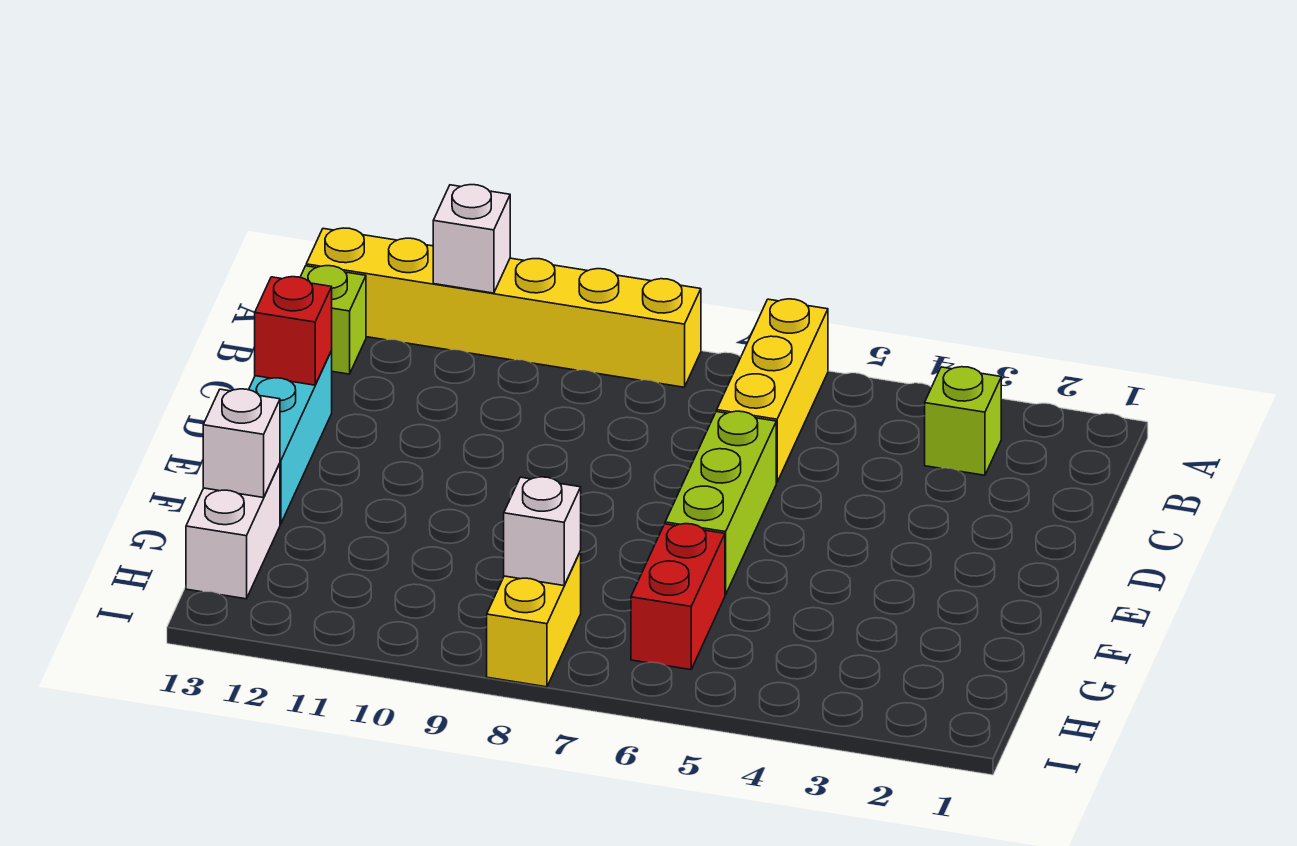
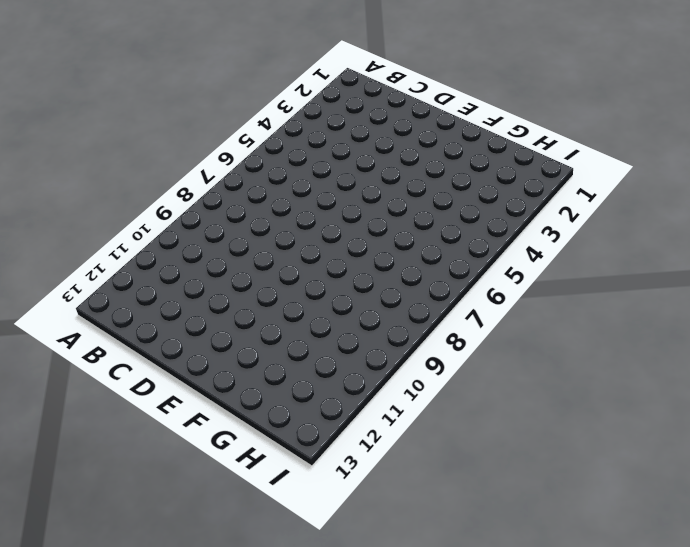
none -> yellow brick A6:C6 level 1
none -> yellow brick A8:A13 level 1
none -> lime brick B3 level 1

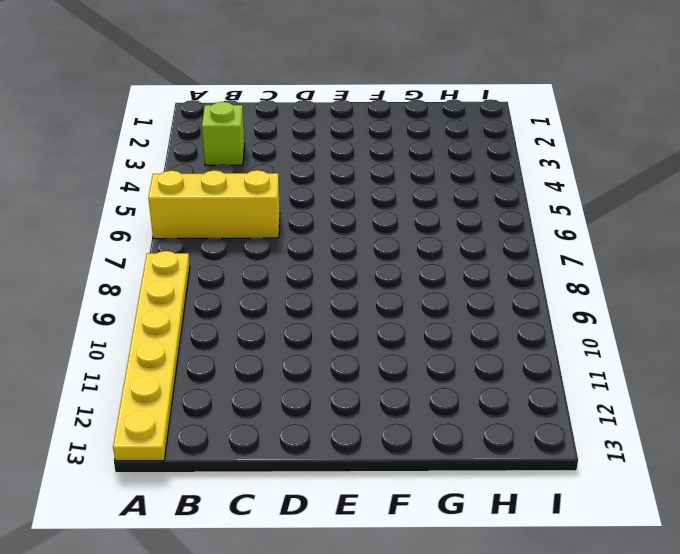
yellow plate A8:A13 level 1 -> yellow brick A8:A13 level 1
none -> lime brick B13 level 1
none -> lime brick D6:F6 level 1
none -> cyan brick D13:F13 level 1

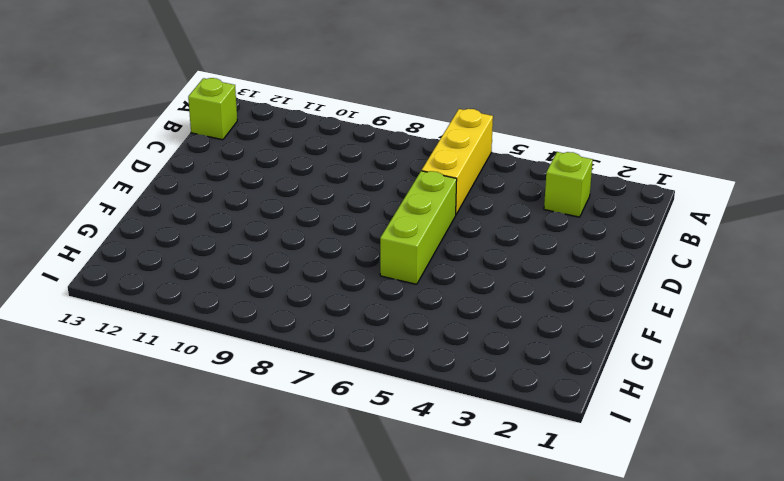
none -> yellow brick A8:A13 level 1
none -> cyan brick D13:F13 level 1
none -> red brick G6:H6 level 1

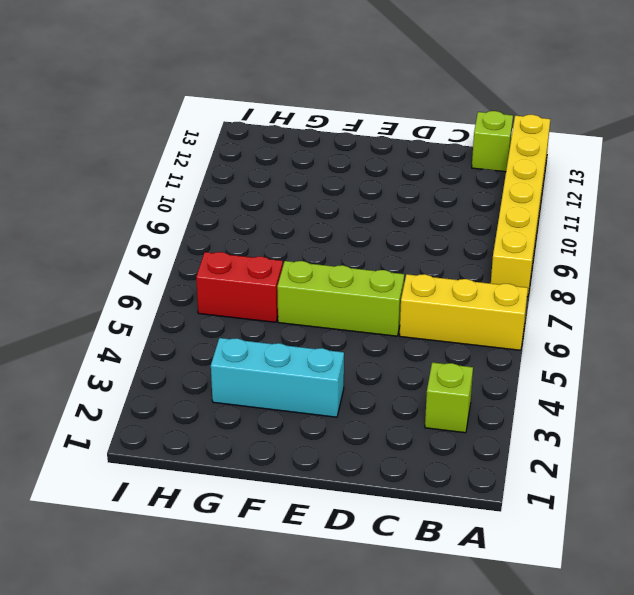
cyan brick E3:G3 level 1 -> cyan brick D13:F13 level 1
none -> white brick G13:H13 level 1
none -> yellow brick H8:I8 level 1
none -> white brick A11 level 2

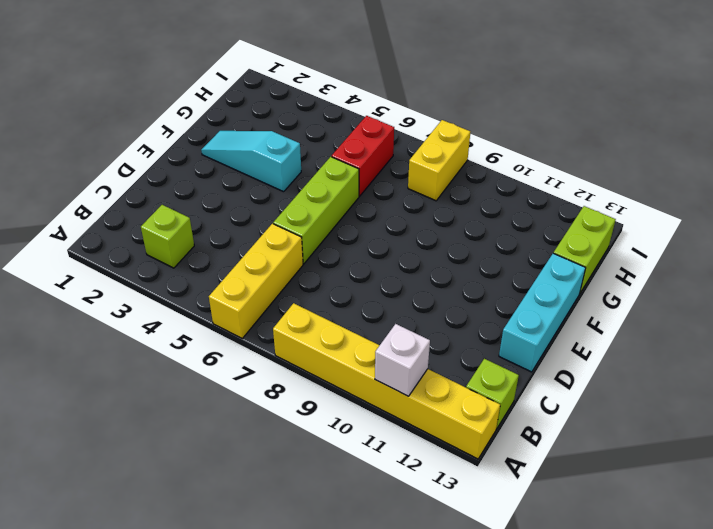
cyan slope F2:F4 level 1 top 4 -> none
lime brick G13:H13 level 1 -> white brick G13:H13 level 1
none -> red brick D13 level 2
none -> white brick G13 level 2
none -> white brick H8 level 2

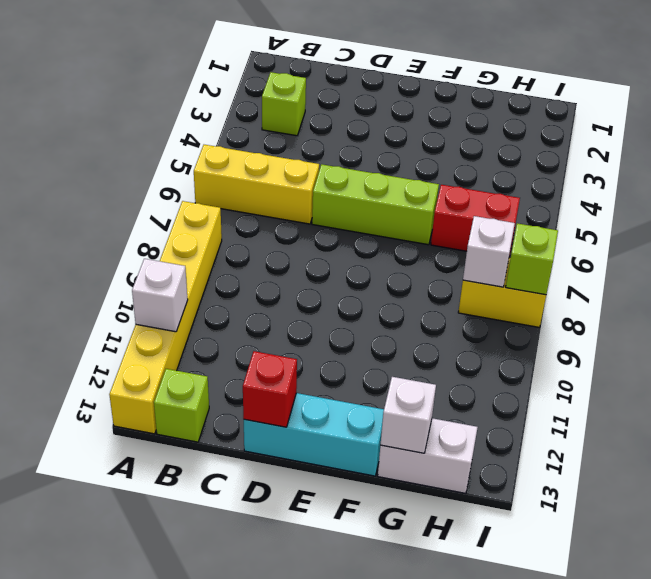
lime brick I8 level 2 -> none

